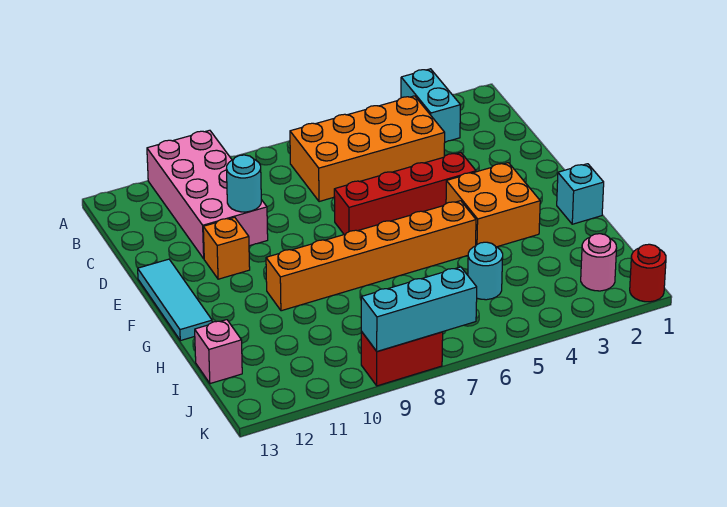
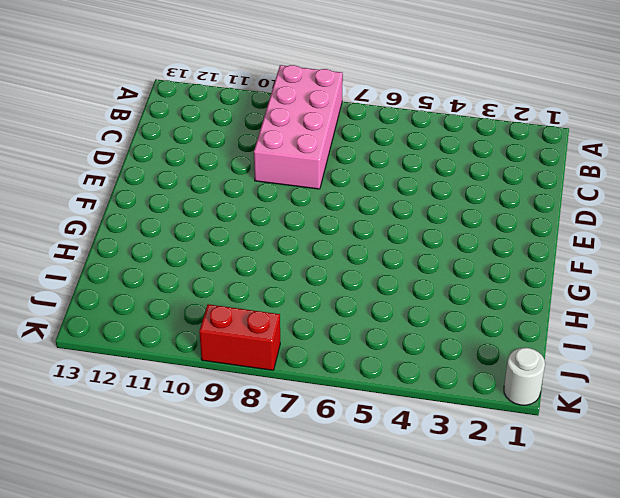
pink brick A8:D9 level 1 -> pink brick A10:D11 level 1
white round brick K1 level 1 -> red round brick K1 level 1
none -> cyan brick A3:B3 level 1
none -> orange brick B4:C7 level 1
none -> red brick E4:E7 level 1

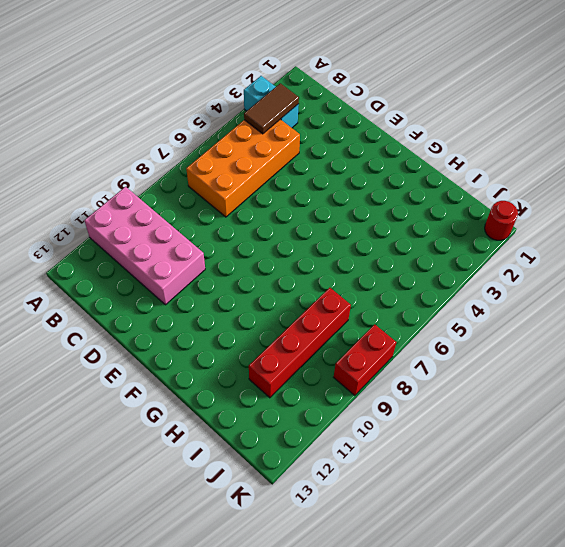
brown tile B3:B4 level 2 -> none
red brick I8:I11 level 1 -> red brick E4:E7 level 1
none -> orange brick E11 level 1
none -> cyan tile E13:G13 level 1
none -> orange brick F3:G4 level 1

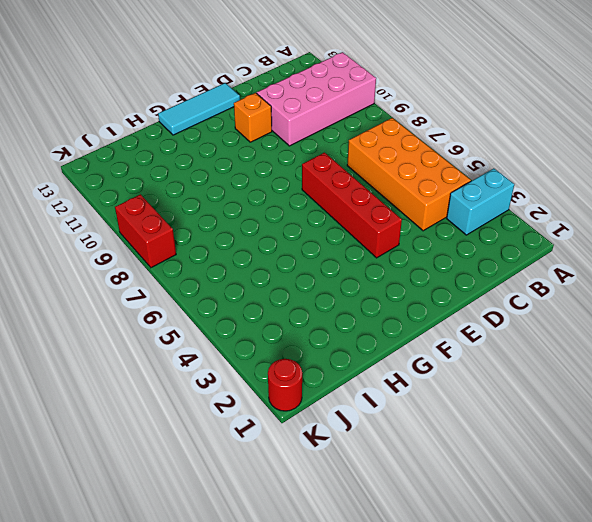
none -> orange brick F3:G4 level 1
none -> cyan brick G1 level 1
none -> orange brick G5:G10 level 1

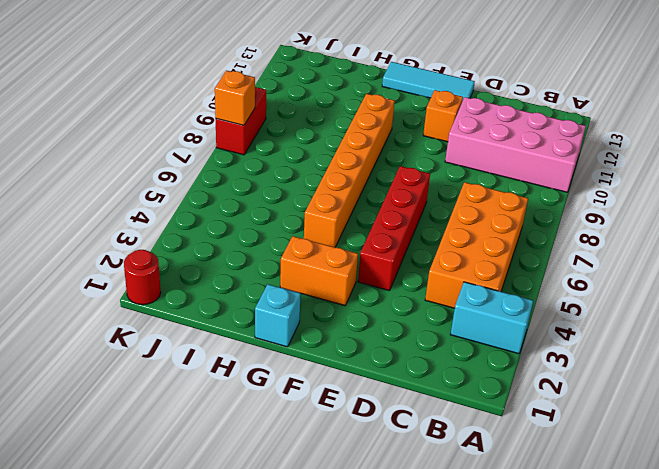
orange brick F3:G3 level 1 -> orange brick F3:G4 level 1
orange brick K8 level 2 -> cyan brick K7:K9 level 2
none -> cyan round brick I5 level 1
none -> pink brick I13 level 1
none -> pink round brick J2 level 1

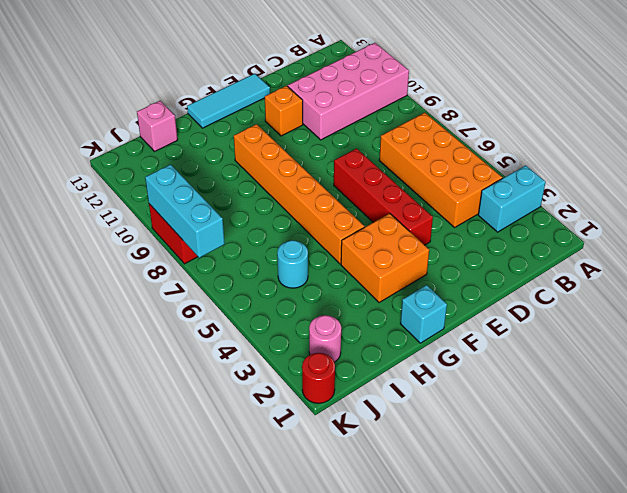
none -> cyan round brick D10 level 2

